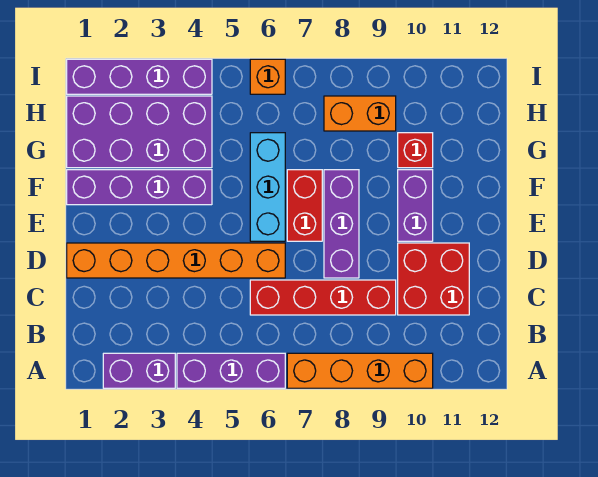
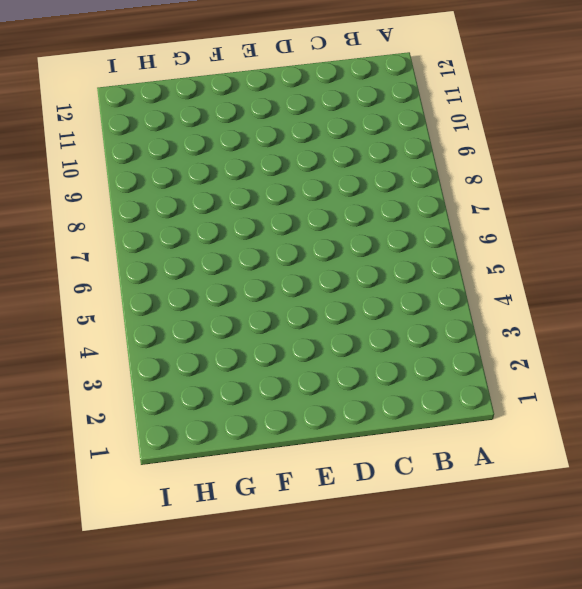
none -> purple brick A2:A3 level 1
none -> purple brick A4:A6 level 1
none -> orange brick A7:A10 level 1

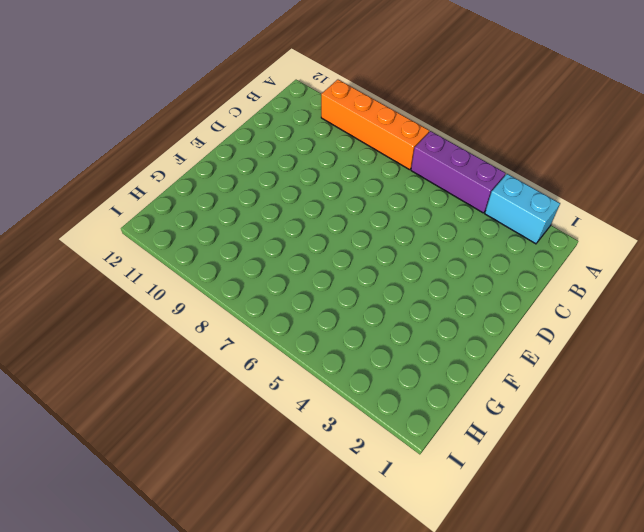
cyan brick A2:A3 level 1 -> purple brick A2:A3 level 1
none -> red brick C6:C9 level 1
none -> red brick C10:D11 level 1
none -> orange brick D1:D6 level 1

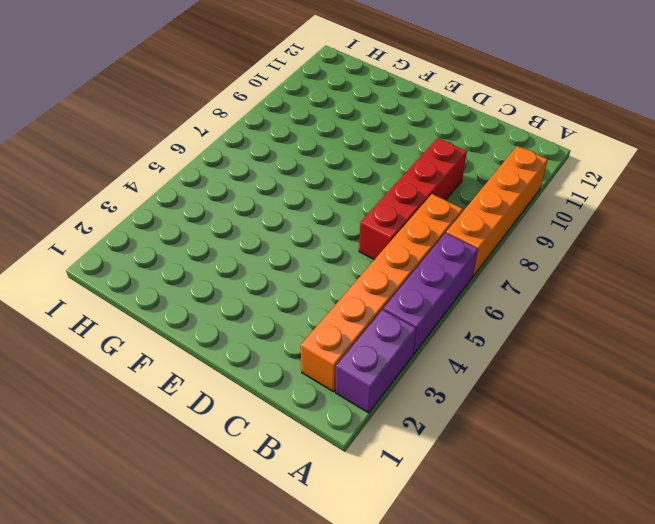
orange brick B2:B7 level 1 -> orange brick D1:D6 level 1
none -> red brick C10:D11 level 1
none -> purple brick D8:F8 level 1
none -> cyan brick E6:G6 level 1

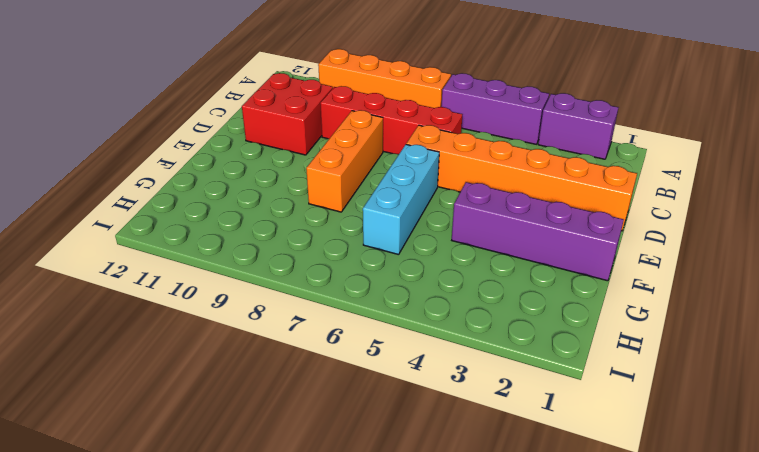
orange brick D8:F8 level 1 -> purple brick D8:F8 level 1
none -> red brick E7:F7 level 1
none -> purple brick E10:F10 level 1
none -> purple brick G1:H4 level 1

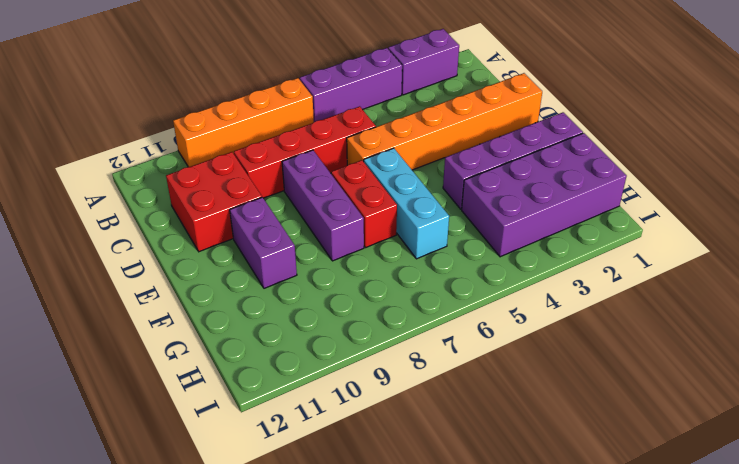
none -> red brick G10 level 1
none -> orange brick H8:H9 level 1
none -> purple brick I1:I4 level 1

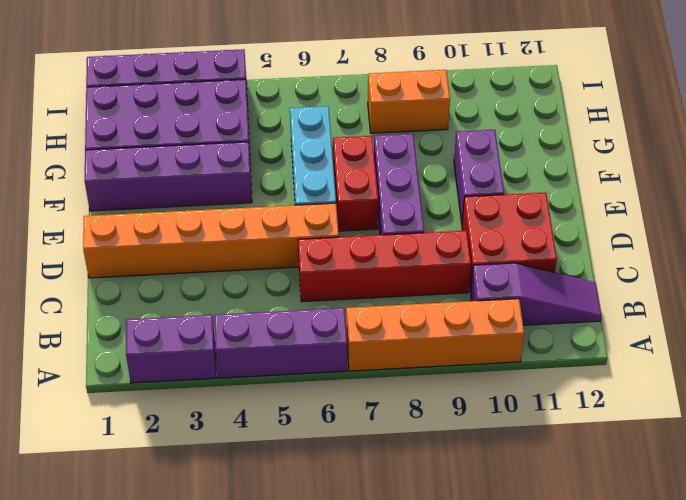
purple slope B10:B12 level 1 top 10 -> none
none -> red brick G10 level 1
none -> orange brick I6 level 1

